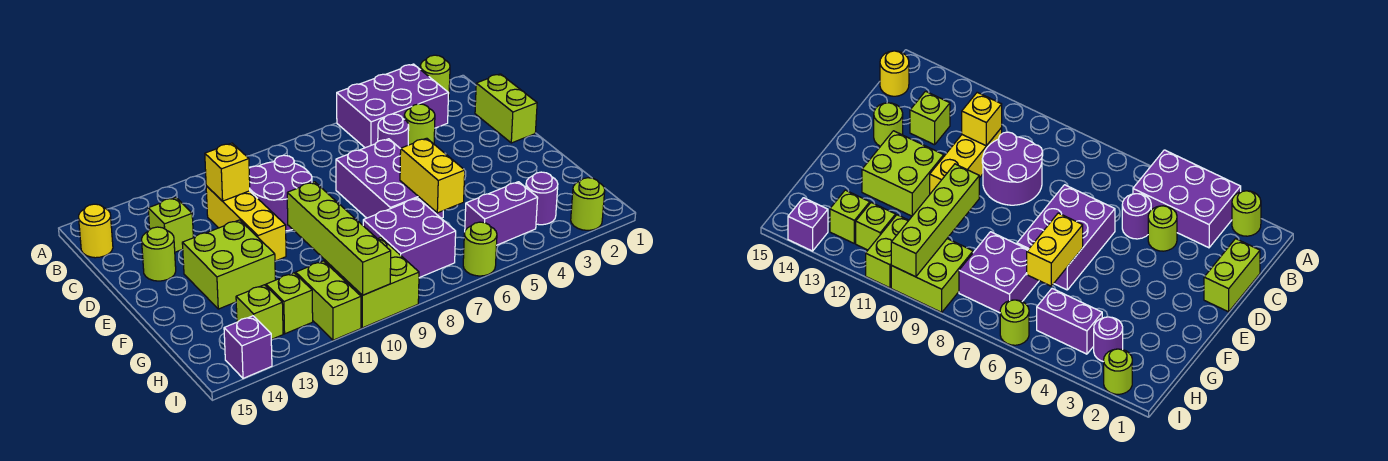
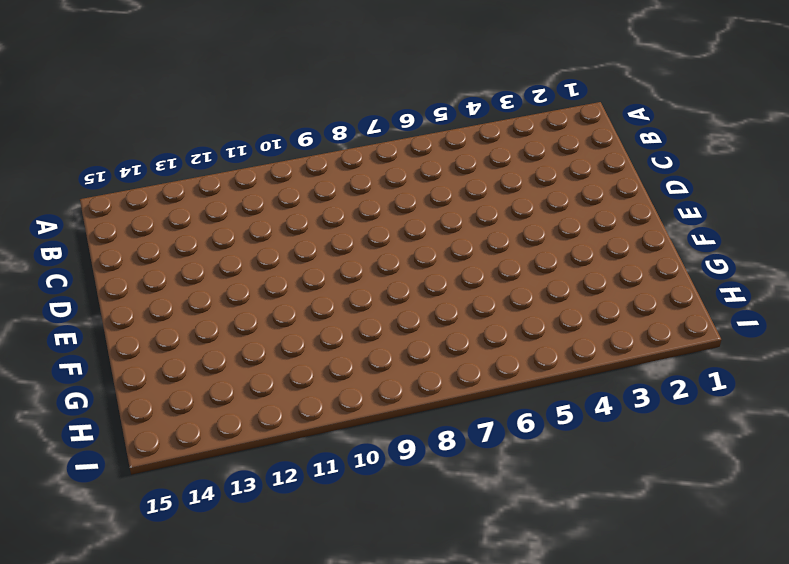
none -> lime round brick A2 level 1
none -> purple brick A3:B5 level 1
none -> yellow round brick B15 level 1

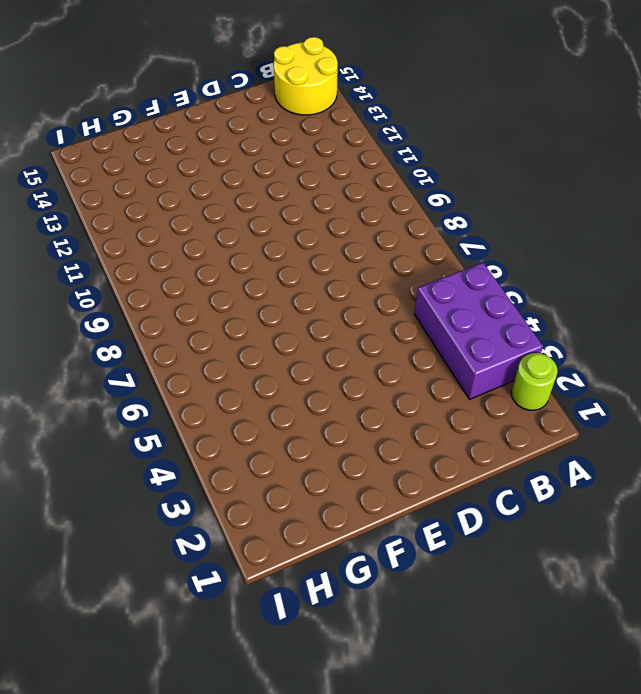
yellow round brick A14:B15 level 1 -> yellow round brick B15 level 1
none -> lime brick C1:D1 level 1
none -> lime round brick C4 level 1
none -> purple round brick C5 level 1

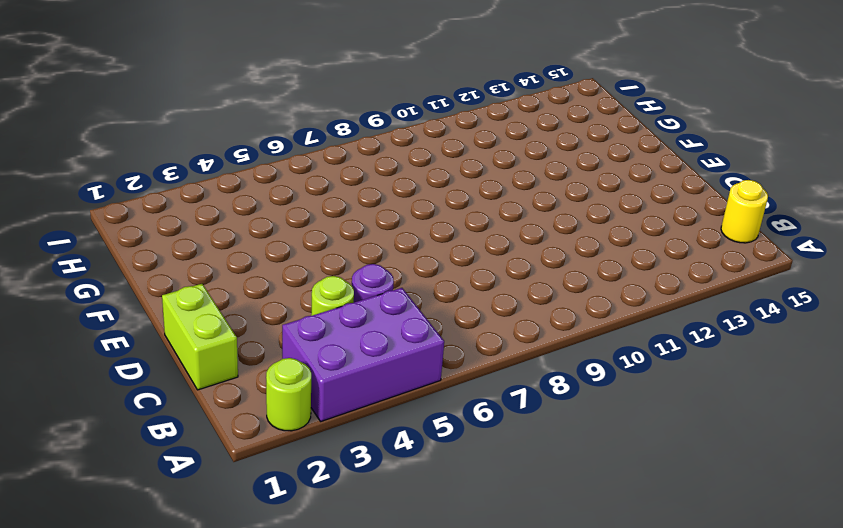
none -> purple round brick C9:D10 level 1
none -> yellow brick C11:E11 level 1
none -> lime brick C13 level 1

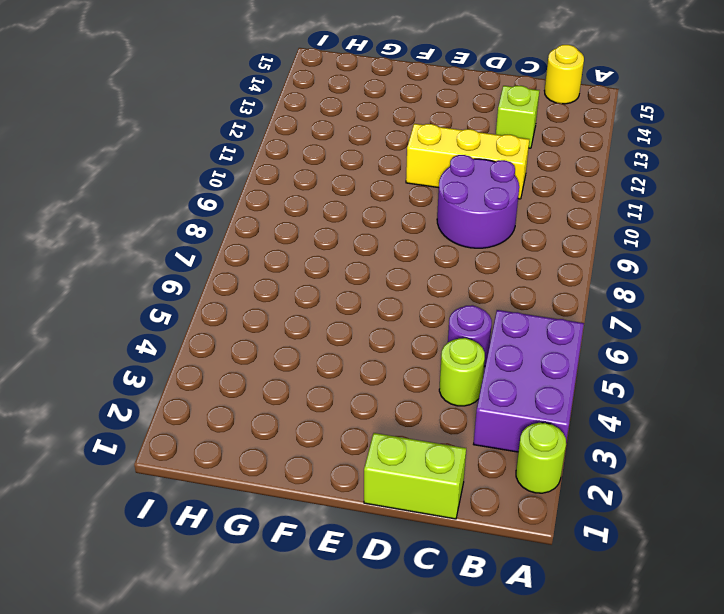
none -> purple brick D6:F7 level 1
none -> lime round brick D14 level 1
none -> lime brick E12:F13 level 1

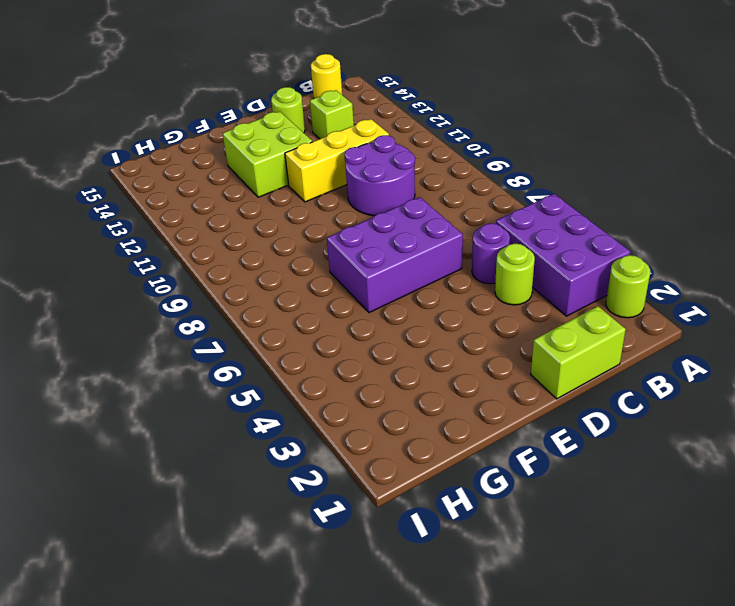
none -> purple brick G7:H8 level 1
none -> purple round brick H3 level 1
none -> purple brick H4:H5 level 1

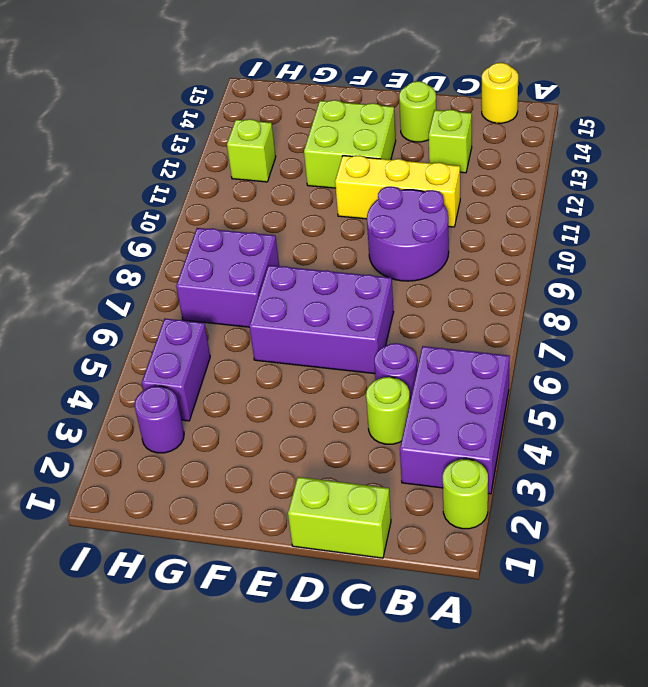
none -> lime brick H9:I10 level 1
none -> lime brick H11:I11 level 1
none -> lime brick H13 level 1

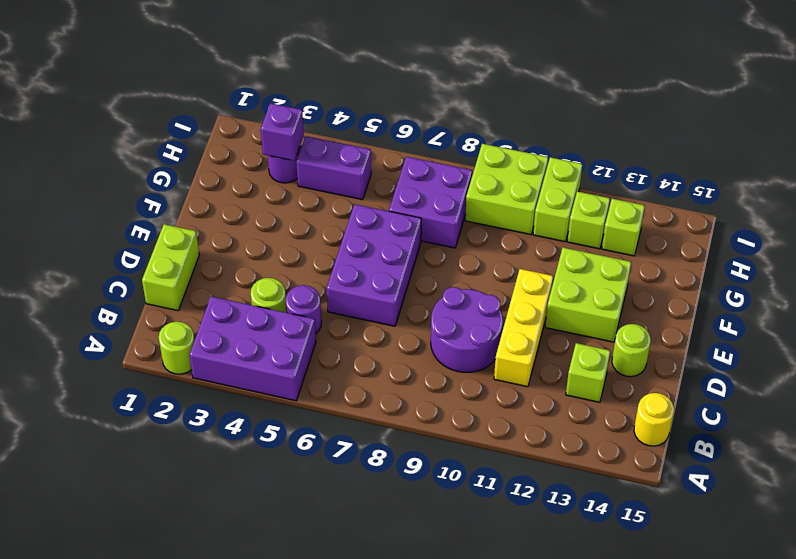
purple brick H3 level 2 -> purple brick I14 level 1
none -> lime round brick I2 level 1
none -> lime round brick I6 level 1
none -> yellow brick C11 level 2

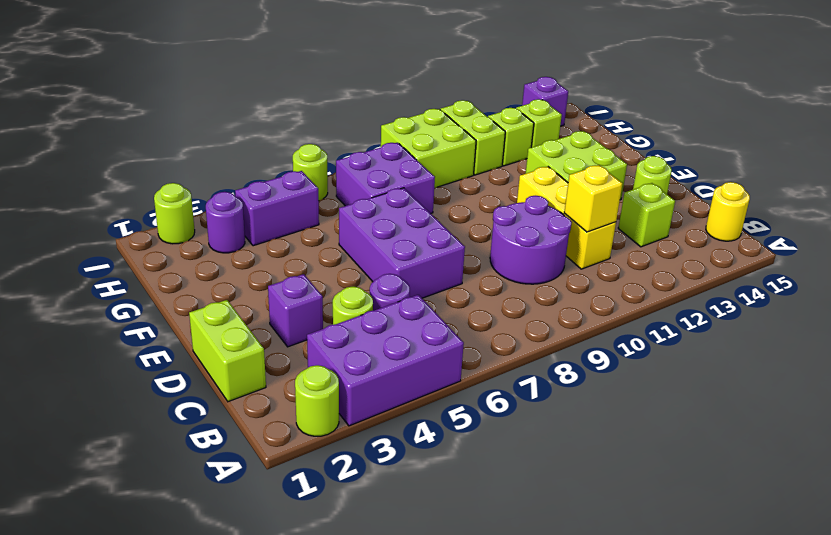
purple brick D3 level 1 -> none
none -> yellow brick F6:G6 level 2
none -> lime brick F10:I10 level 2

